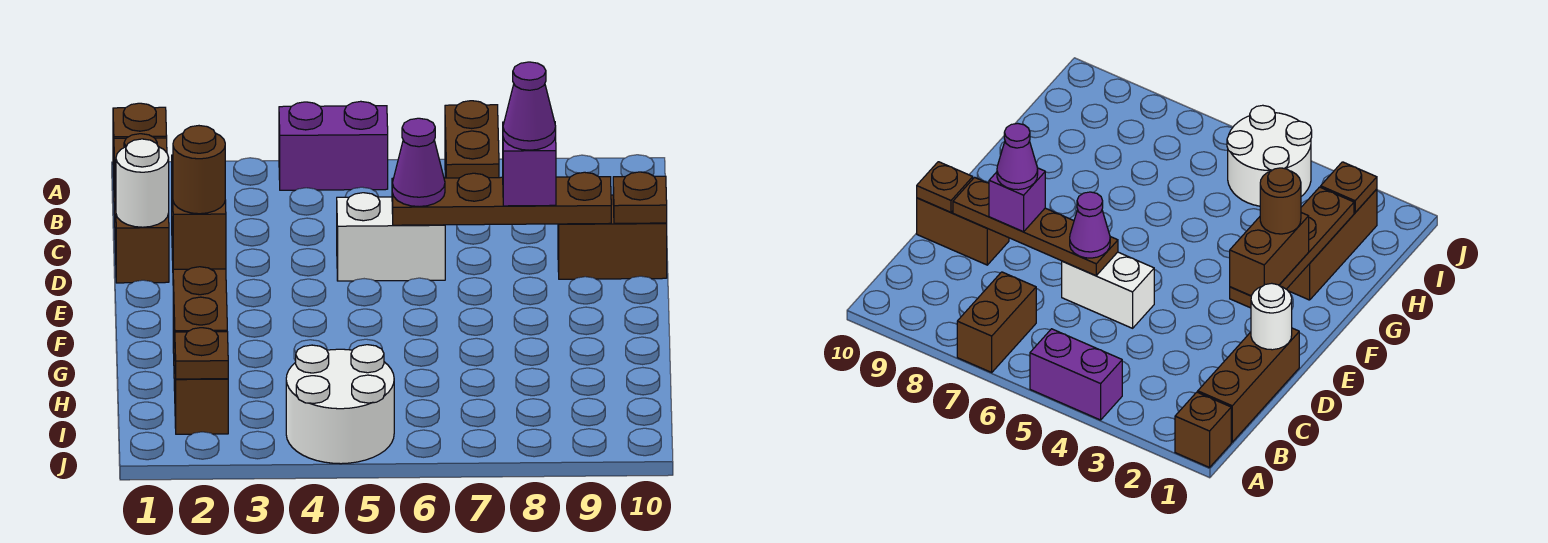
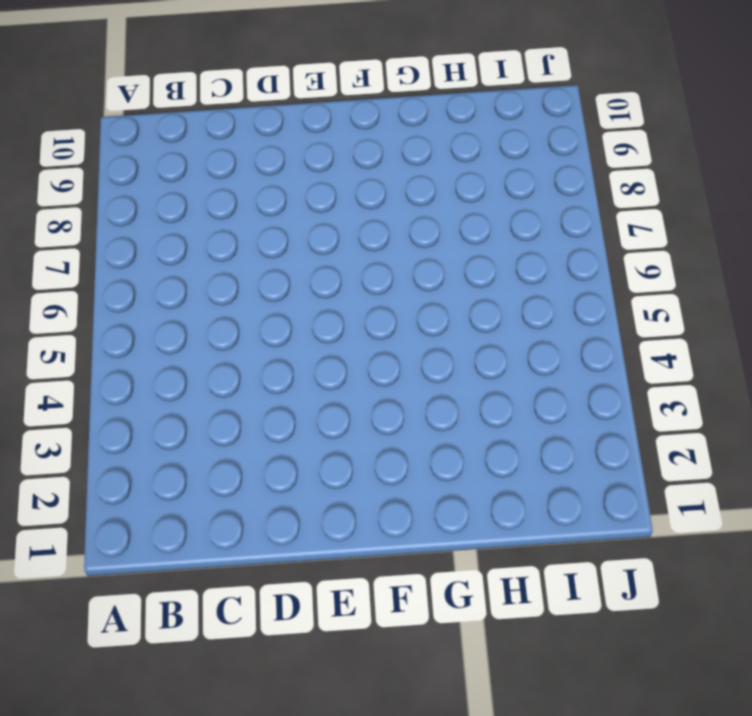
none -> brown brick A1 level 1
none -> purple brick A4:A5 level 1
none -> brown brick A7:B7 level 1

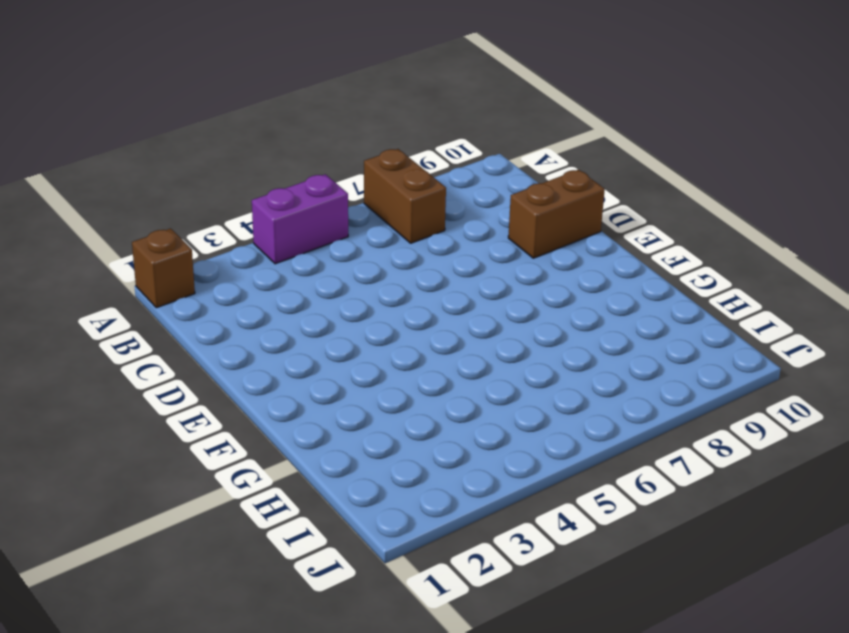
none -> brown brick B1:D1 level 1
none -> white brick D5:D6 level 1
none -> brown brick G2:I2 level 1

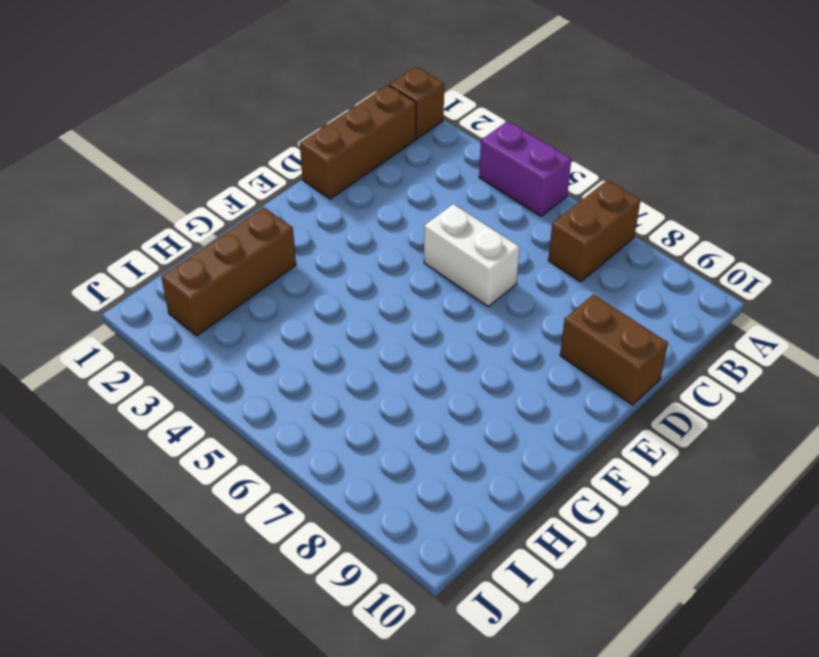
none -> white round brick I4:J5 level 1
none -> white round brick D1 level 2
none -> brown plate D6:D9 level 2

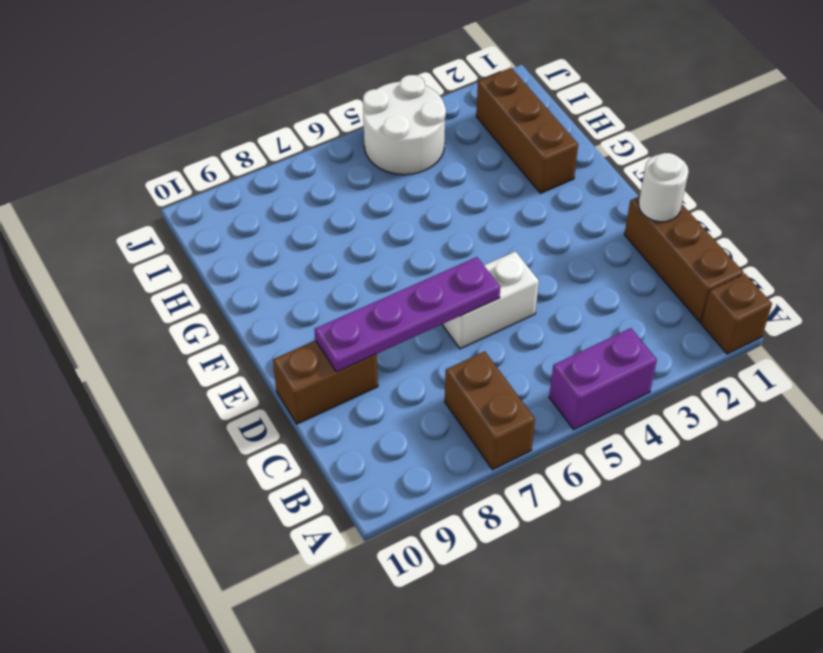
purple plate D6:D9 level 2 -> brown plate D6:D9 level 2
none -> brown plate D10 level 2
none -> brown plate E2:H2 level 2
none -> brown plate I2 level 2

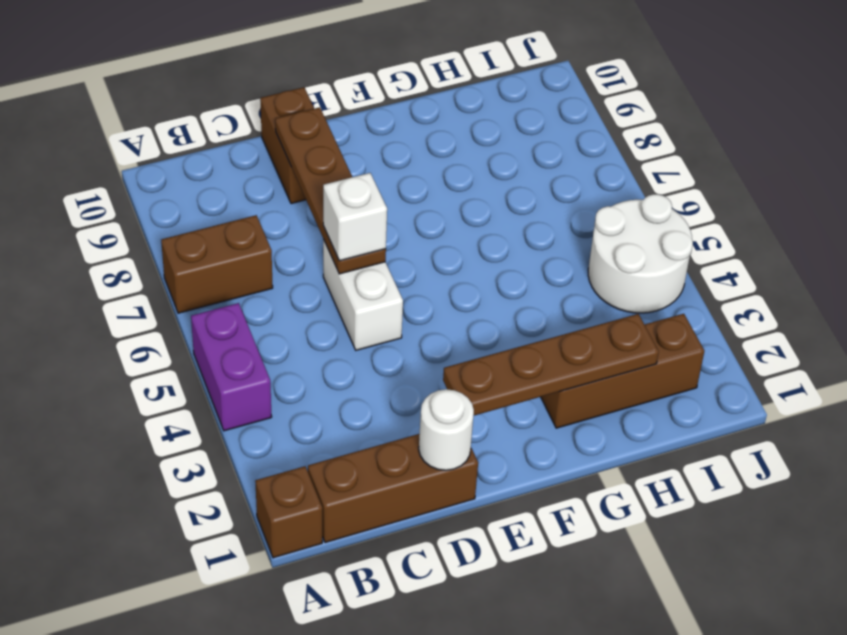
white brick D6 level 3 -> purple cone D6 level 3
none -> brown plate D10 level 2
none -> brown plate I2 level 2
none -> purple brick D8 level 3

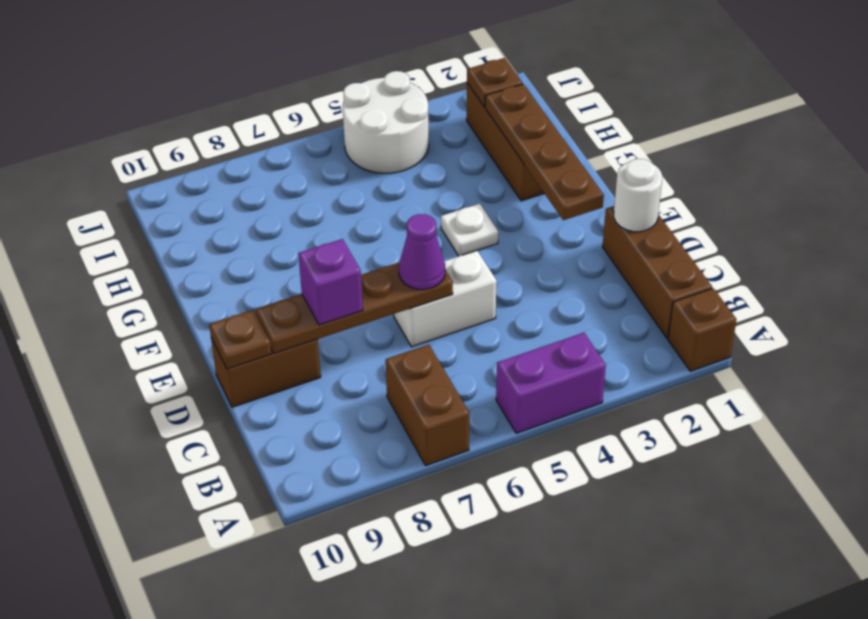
white plate F4 level 1 -> none
none -> brown brick E2:F2 level 3
none -> purple cone D8 level 4
none -> brown round brick F2 level 4

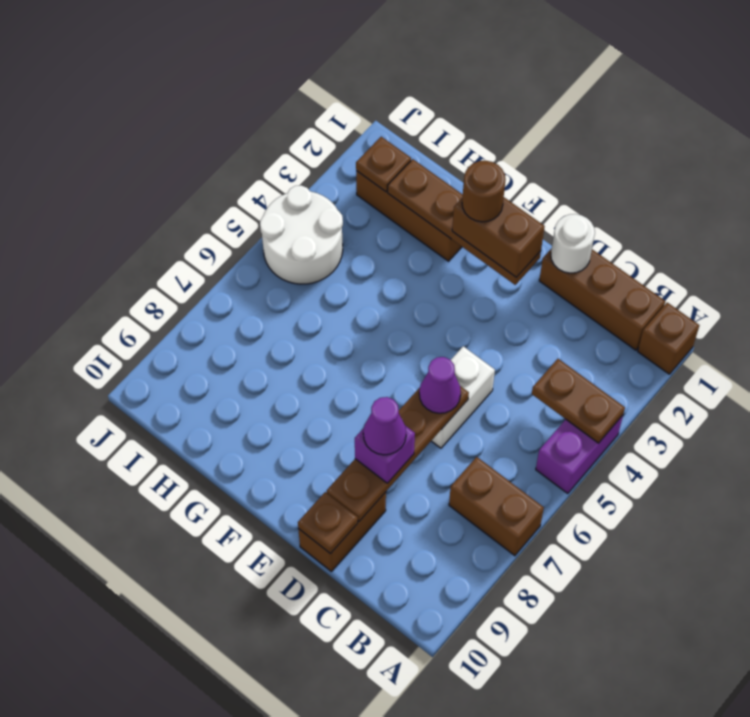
brown plate A4:B4 level 2 -> none

